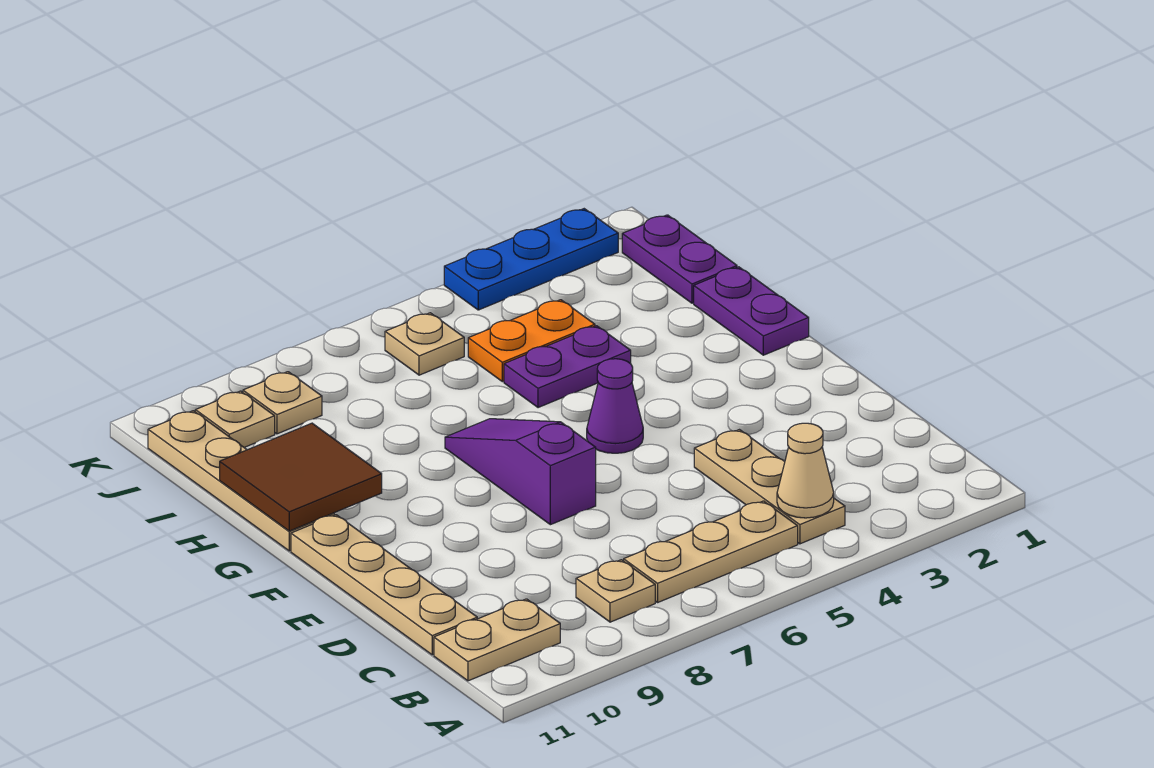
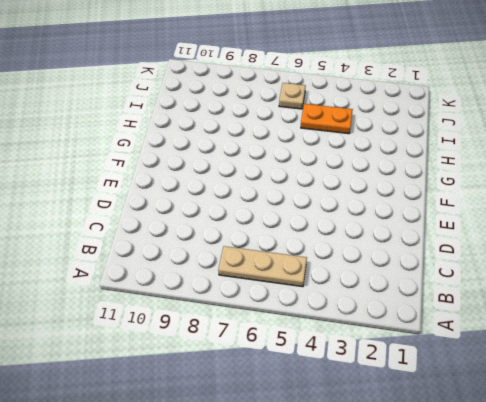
none -> tan plate B4:D4 level 1
none -> tan plate B8 level 1
none -> tan plate B10:B11 level 1

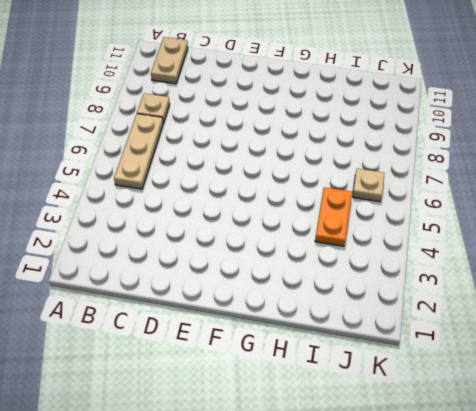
none -> tan plate B4:D4 level 1
none -> tan plate C11:F11 level 1
none -> purple slope E7:G7 level 1 top E

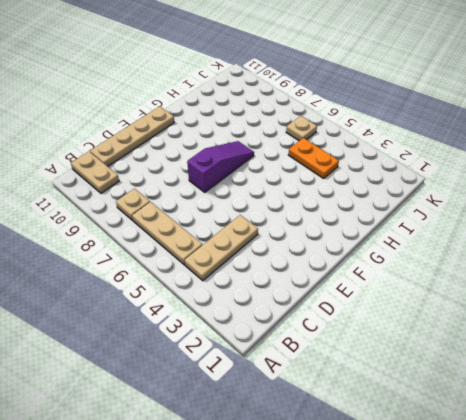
none -> purple cone F5 level 1
none -> purple plate G1:H1 level 1
none -> tan plate G11:J11 level 1

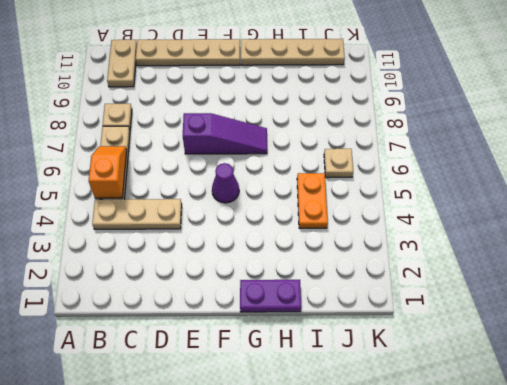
orange slope B5:B6 level 2 top 5 -> none
none -> purple plate H4:H5 level 1
none -> purple plate I1:J1 level 1
none -> tan plate J9 level 1

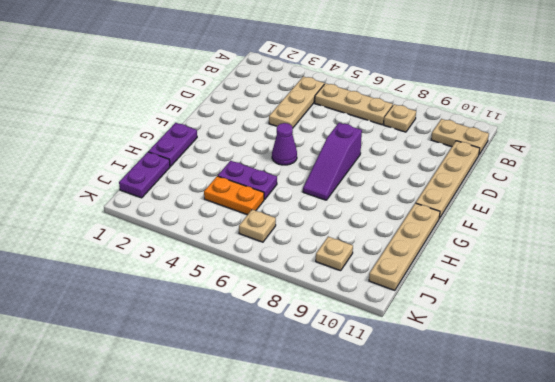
none -> tan plate J10 level 1
none -> blue plate K2:K4 level 1
none -> tan cone B4 level 2

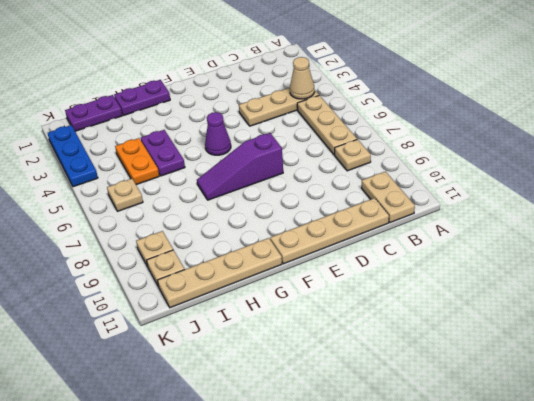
none -> brown tile G10:H11 level 2

